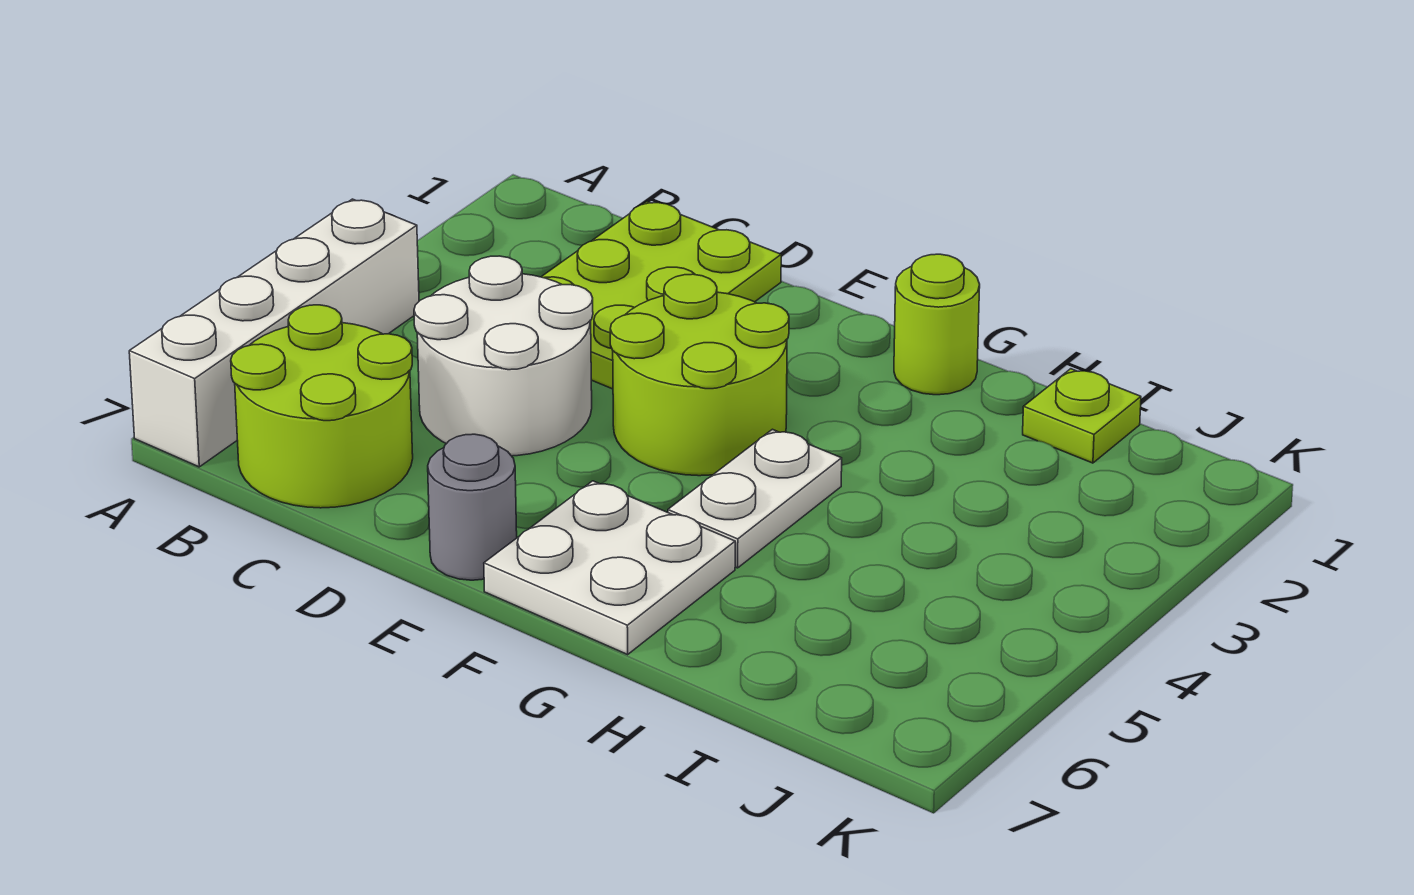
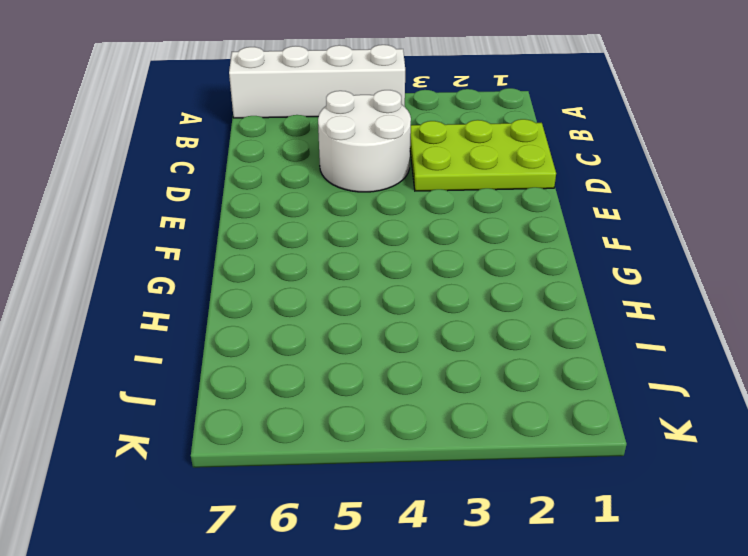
none -> lime round brick B6:C7 level 1
none -> lime round brick E3:F4 level 1

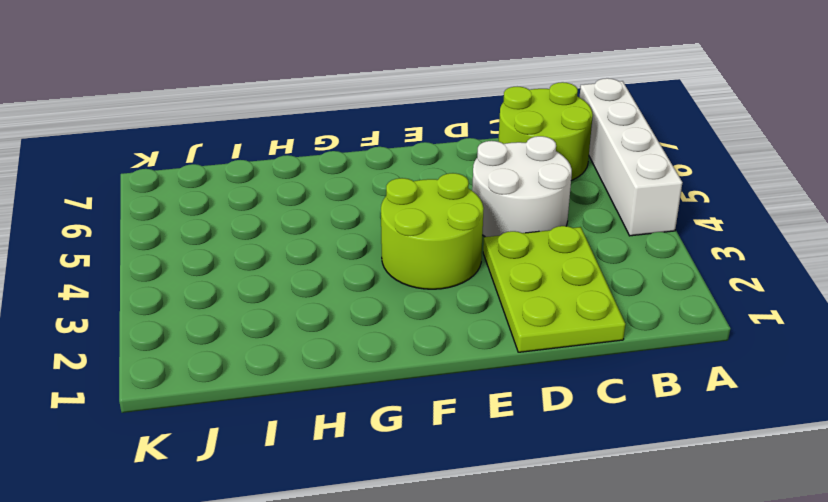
none -> grey round brick E7 level 1
none -> white plate F6:G7 level 1

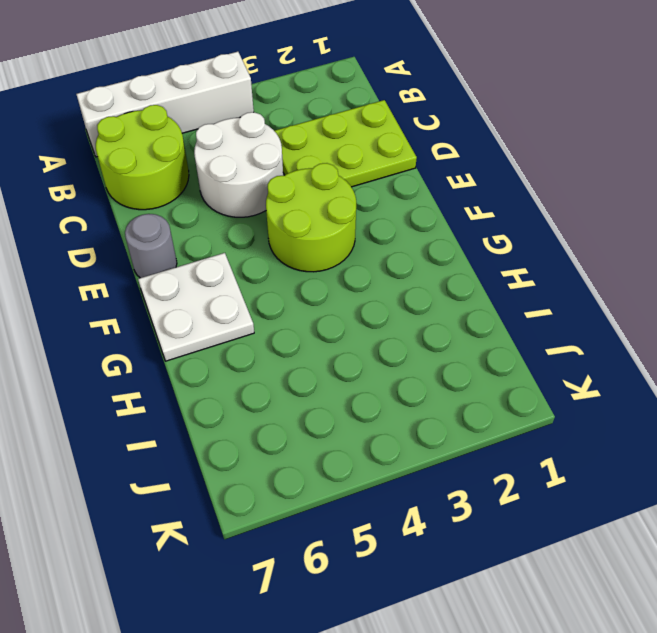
none -> lime round brick G1 level 1
none -> white plate G4:G5 level 1

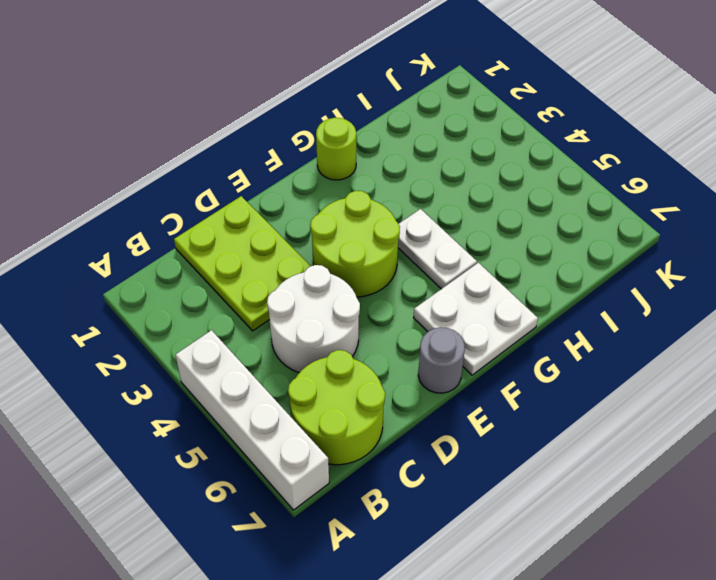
none -> lime plate I1 level 1

